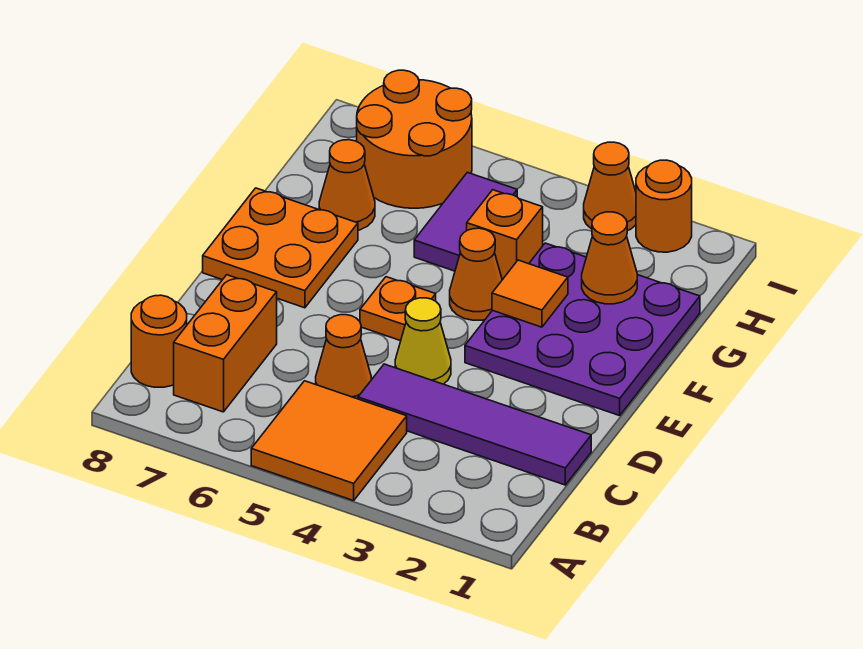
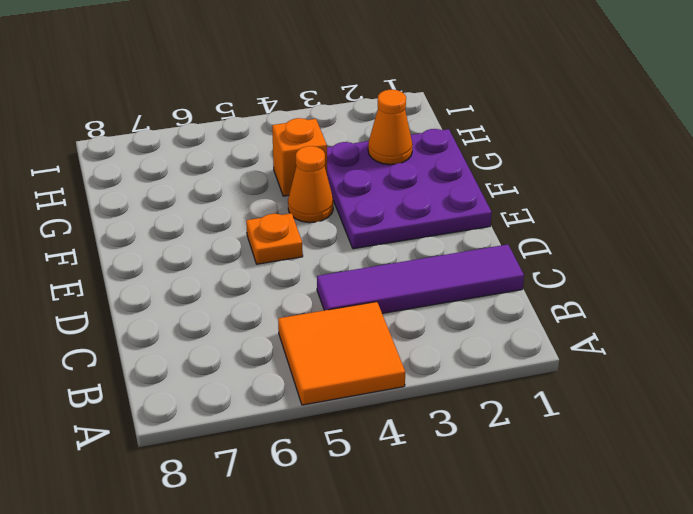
none -> orange brick B7:C7 level 1
none -> orange round brick B8 level 1
none -> orange cone C5 level 1

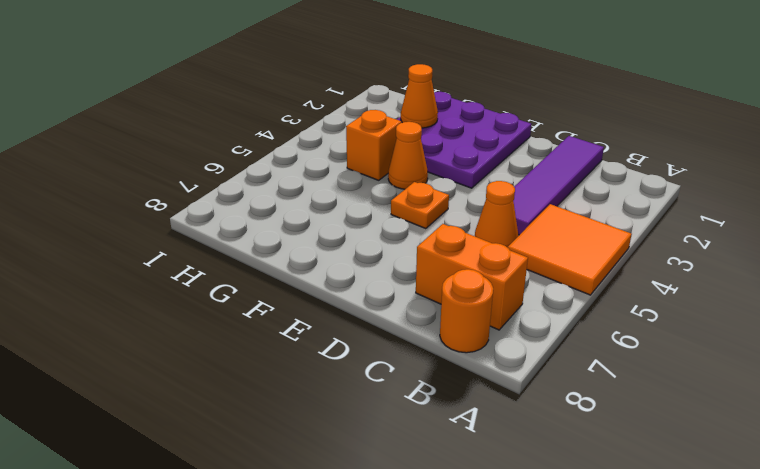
none -> yellow cone D4 level 1
none -> orange plate E7:F8 level 1
none -> purple tile G5:H5 level 1

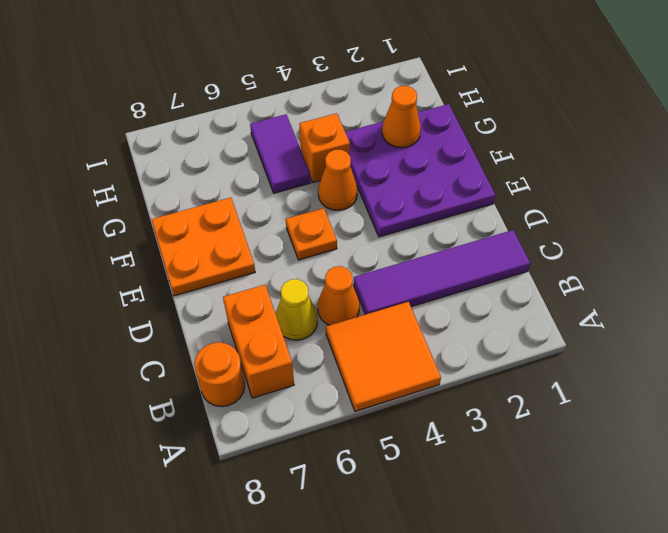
yellow cone C6 level 1 -> yellow cone D4 level 1
none -> orange cone G7 level 1
none -> orange round brick H6:I7 level 1
none -> orange round brick I2 level 1

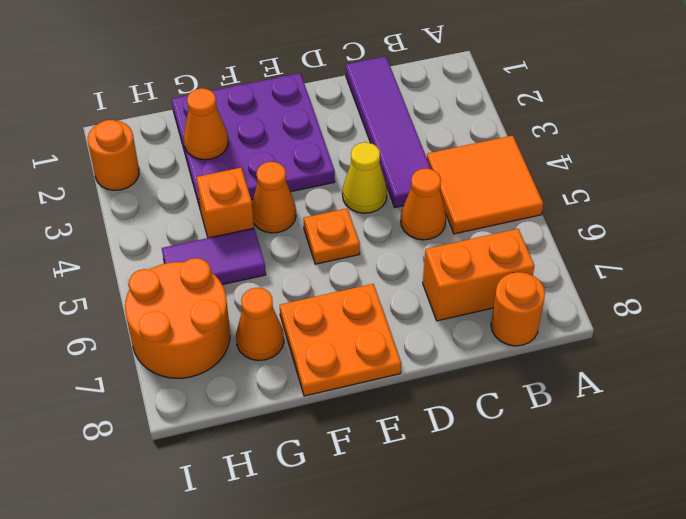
none -> orange cone I3 level 1
none -> orange tile F3 level 2

